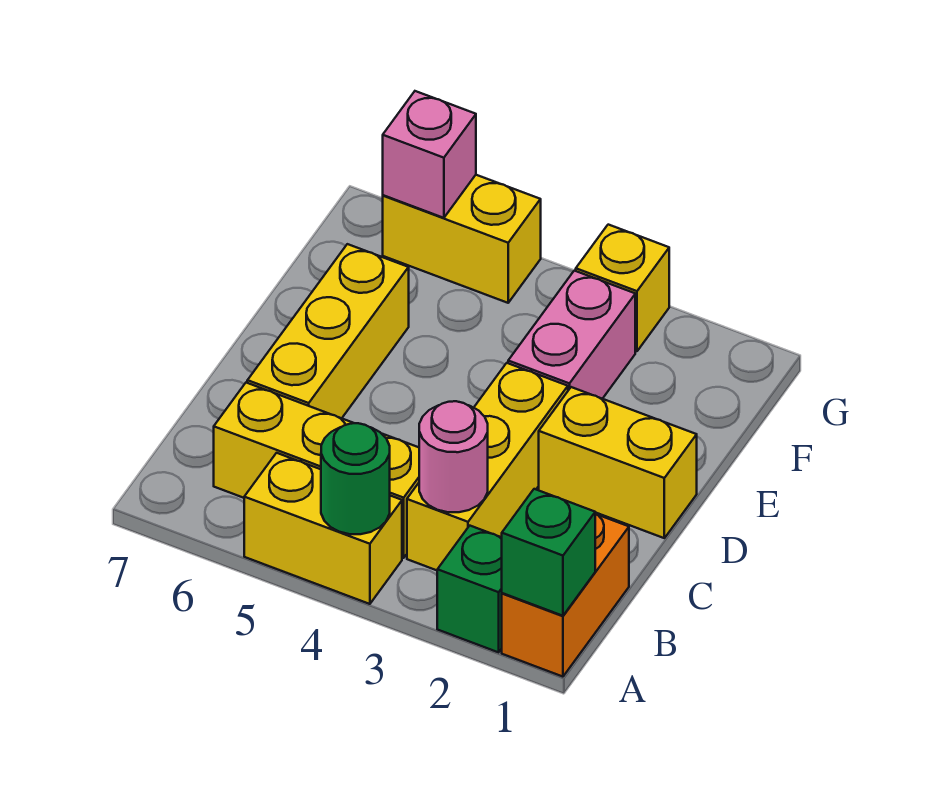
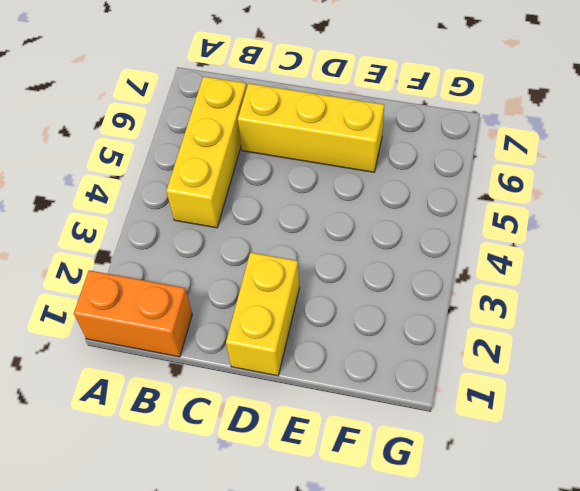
none -> green brick A2 level 1
none -> yellow brick A4:A5 level 1
none -> yellow brick B3:D3 level 1

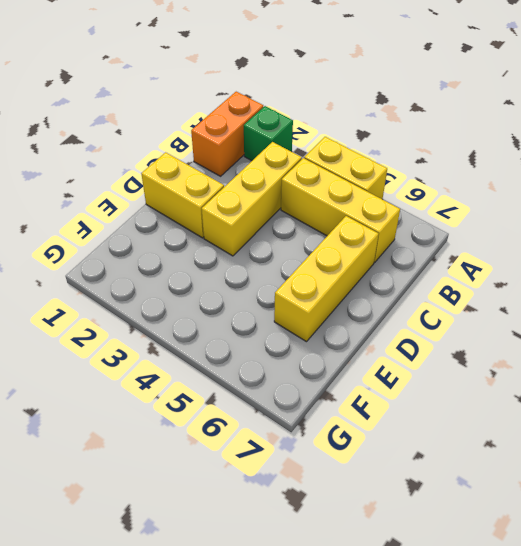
none -> pink brick E3:F3 level 1
none -> yellow brick G3 level 1
none -> yellow brick G5:G6 level 1

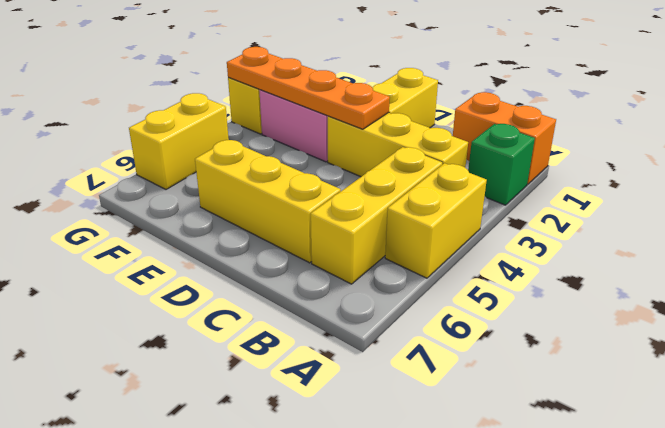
orange plate D3:G3 level 2 -> none
none -> green brick A1 level 2
none -> green round brick A4 level 2
none -> pink round brick B3 level 2

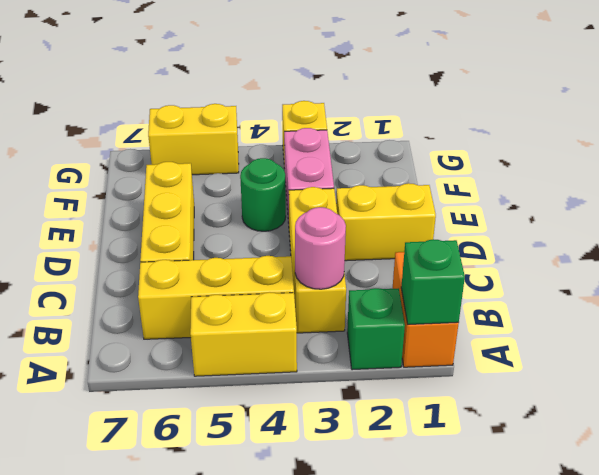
green round brick E4 level 1 -> green round brick A4 level 2
none -> pink brick G6 level 2

